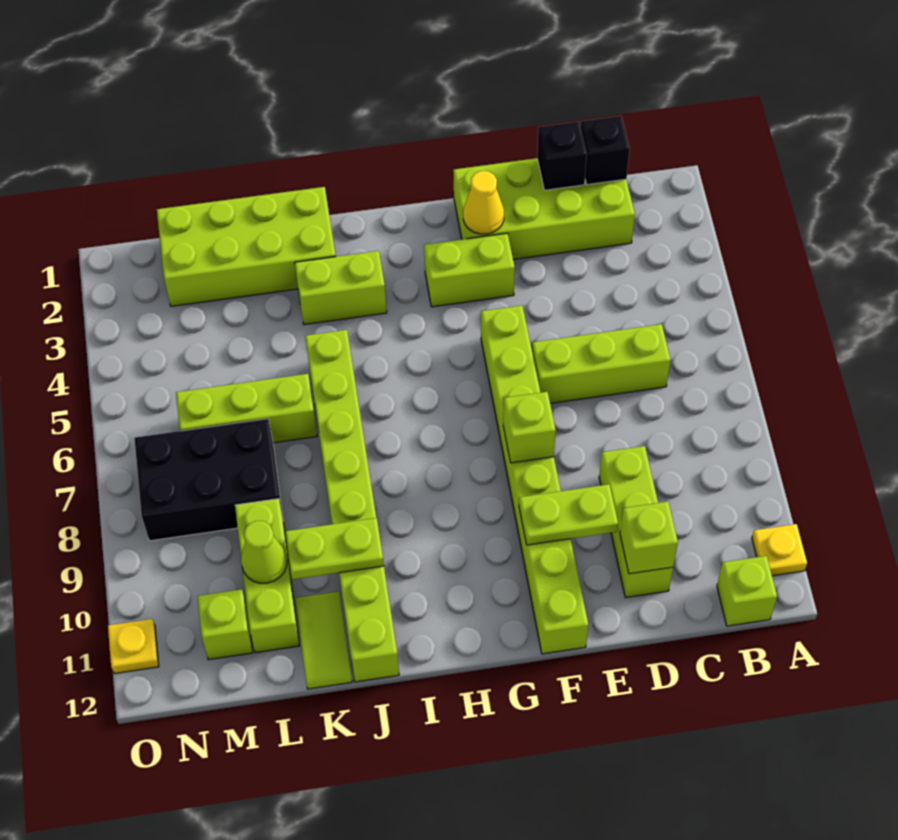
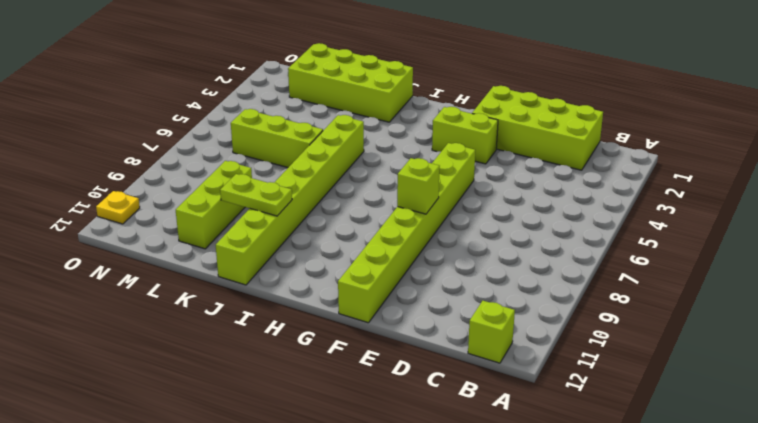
none -> yellow plate A11 level 1
none -> lime brick C6:E6 level 1
none -> lime brick D9:D11 level 1

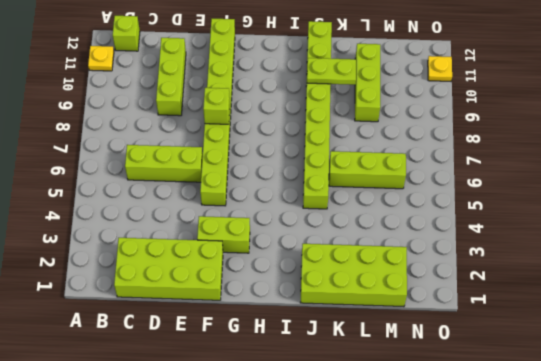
none -> lime brick I3:J3 level 1
none -> lime tile K11:K12 level 1
none -> black brick L7:N8 level 1

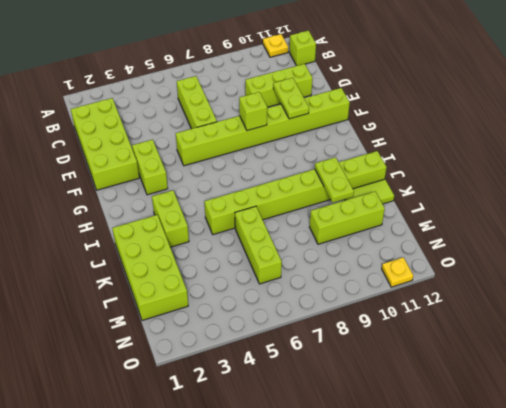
none -> black brick L7:N8 level 1
none -> lime brick M11 level 1
none -> black brick C1 level 2

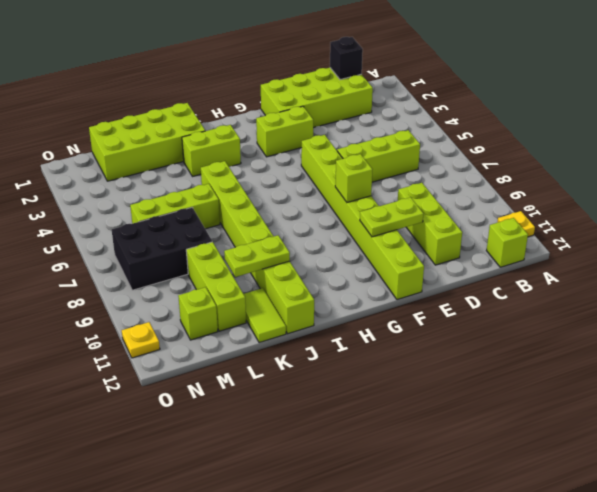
none -> black brick D1 level 2
none -> lime brick D11 level 2
none -> yellow cone F2 level 2

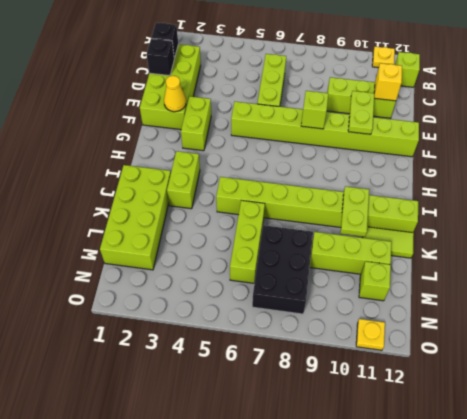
yellow brick D11 level 2 -> lime brick D11 level 2
none -> lime cone L10 level 2

